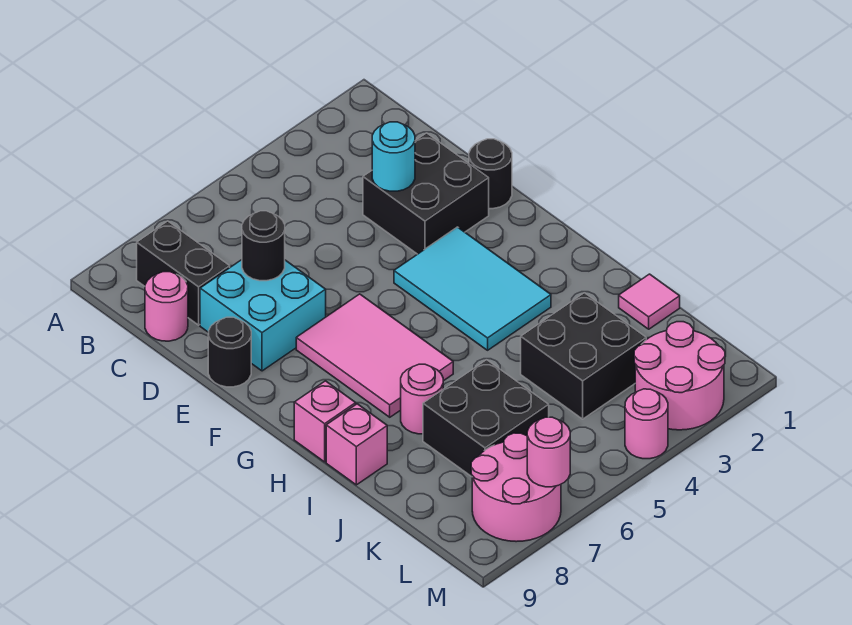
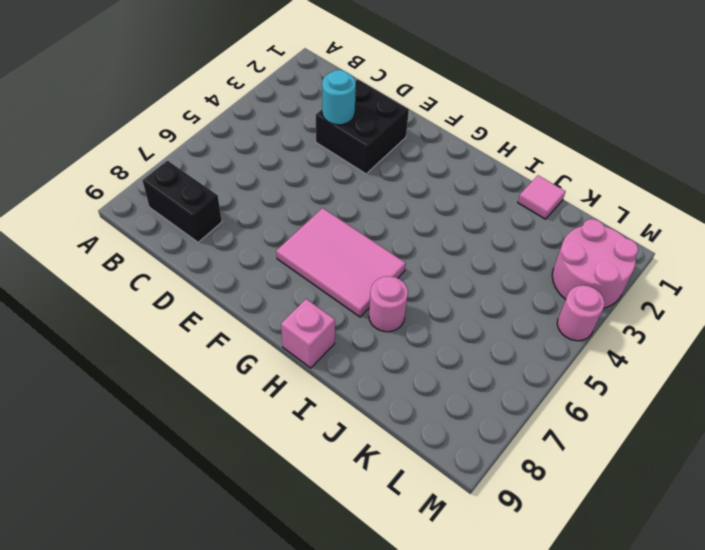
none -> pink round brick C9 level 1
none -> cyan brick D7:E8 level 1
none -> black round brick E1 level 1

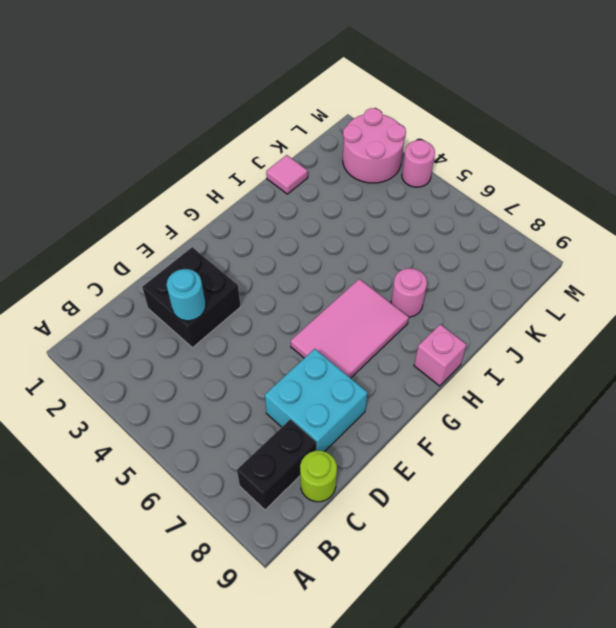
lime round brick C9 level 1 -> pink round brick C9 level 1
none -> black round brick E1 level 1
none -> black round brick E9 level 1
none -> cyan tile F3:H4 level 1

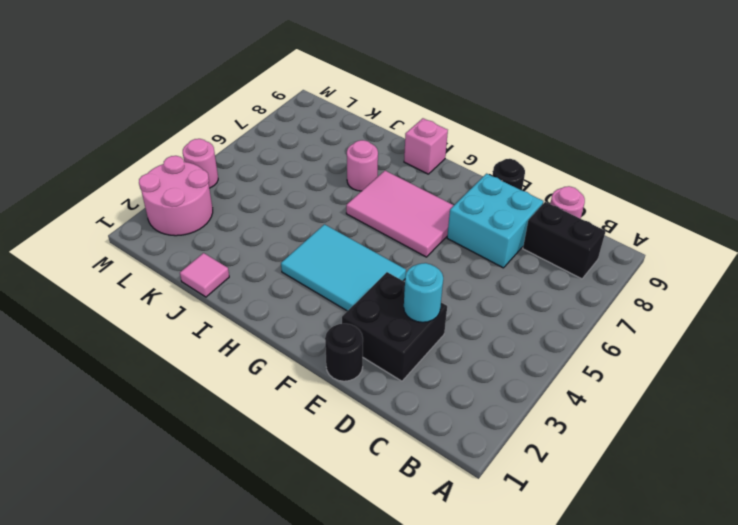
none -> pink brick I9 level 1
none -> black brick J3:K4 level 1
none -> black brick J6:K7 level 1

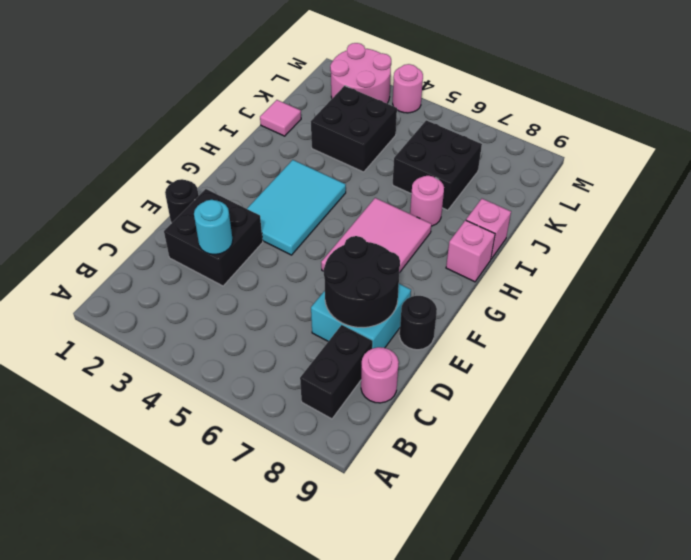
black round brick D7:E8 level 2 -> black round brick D7 level 2
none -> pink round brick L7:M8 level 1
none -> pink round brick M7 level 2

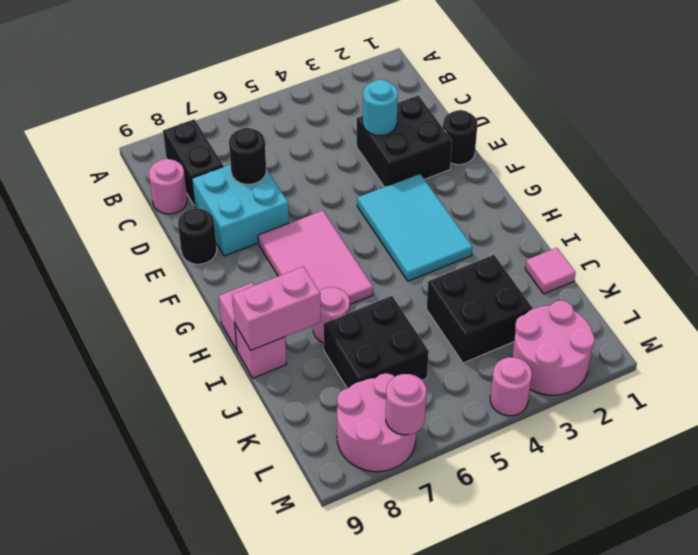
pink brick I8:I9 level 2 -> none

